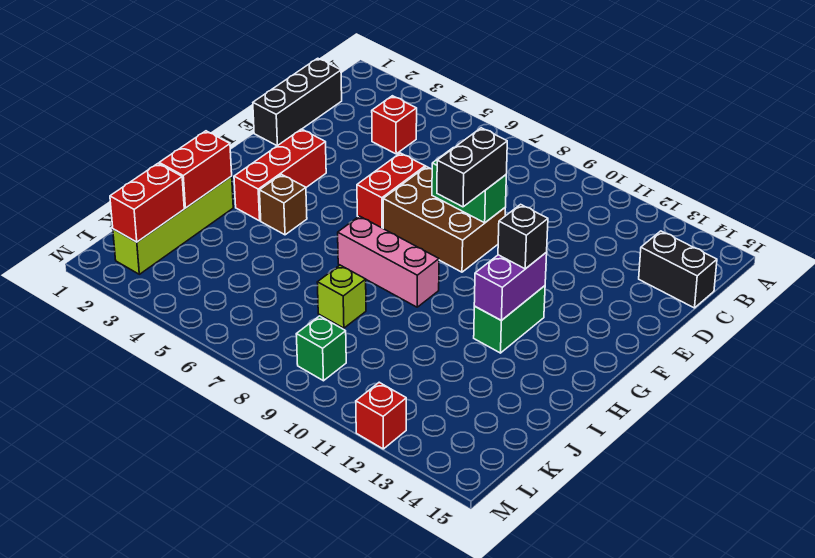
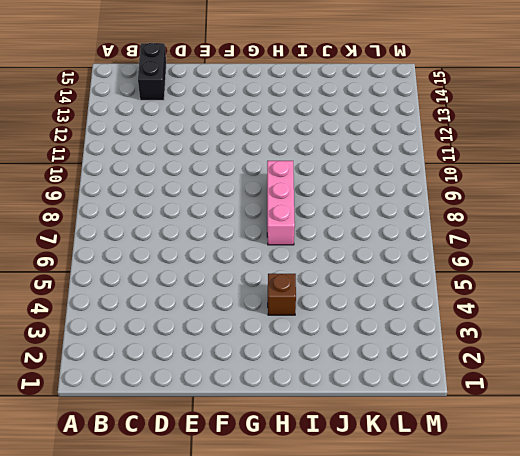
none -> black brick C1:E1 level 1
none -> red brick C4 level 1
none -> red brick E6:F6 level 1

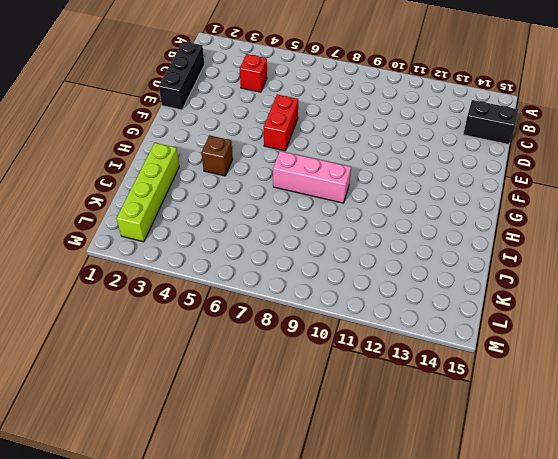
none -> brown brick E7:F9 level 1
none -> red brick F3:H3 level 1
none -> green brick G12:H12 level 1

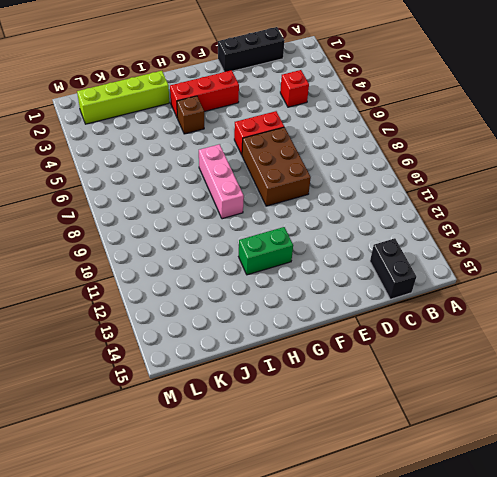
none -> lime brick J8 level 1
none -> green brick L9 level 1
none -> red brick M12 level 1

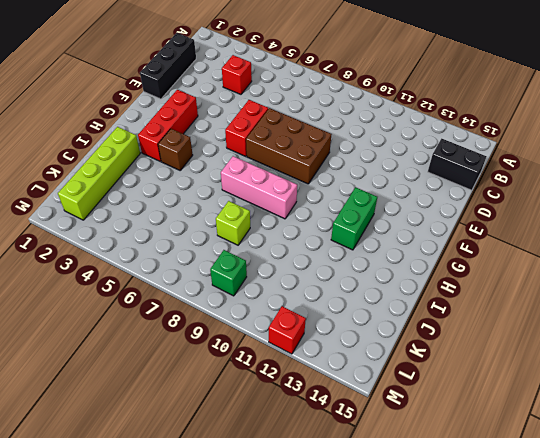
none -> green brick E8:E9 level 2
none -> purple brick G12:H12 level 2
none -> red brick I2:J2 level 2

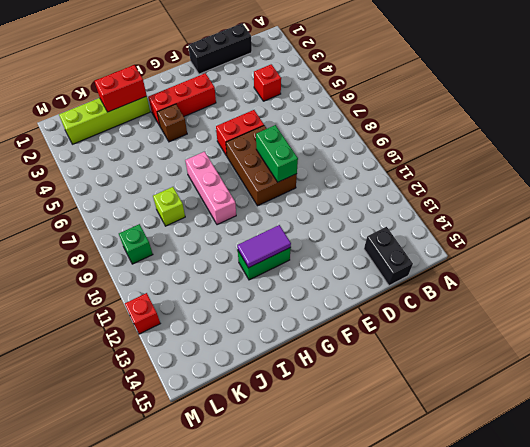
purple tile G12:H12 level 2 -> purple brick G12:H12 level 2
none -> red brick K2:L2 level 2
none -> black brick E9:F9 level 3
none -> black brick G12 level 3

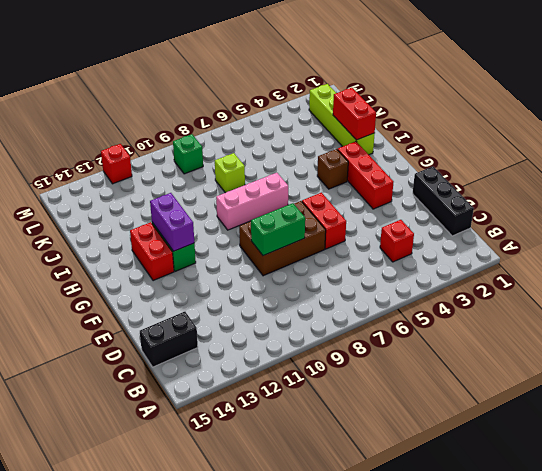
red brick G13:H13 level 1 -> red brick K2:L2 level 2
none -> black brick E9:F9 level 3
none -> black brick G12 level 3

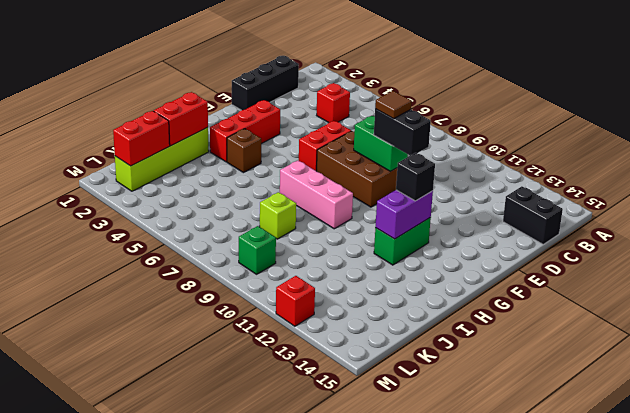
black brick E9:E10 level 3 -> black brick E9:F9 level 3
brown tile E9 level 4 -> none

